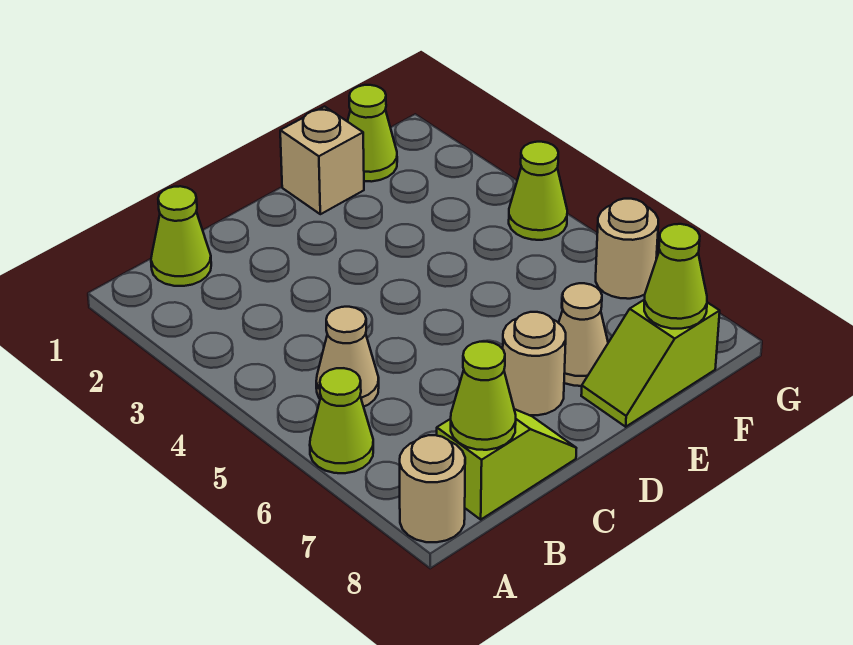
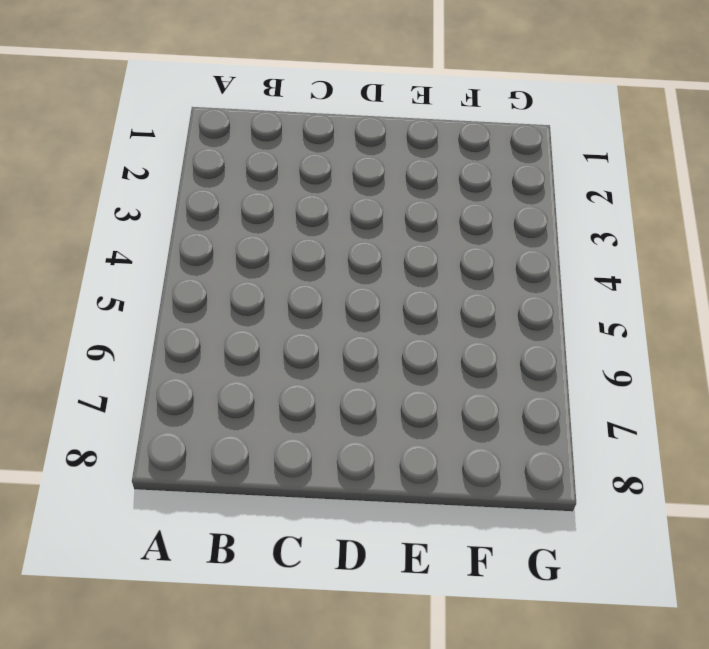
none -> lime cone A6 level 1
none -> tan round brick A8 level 1
none -> lime cone B1 level 1

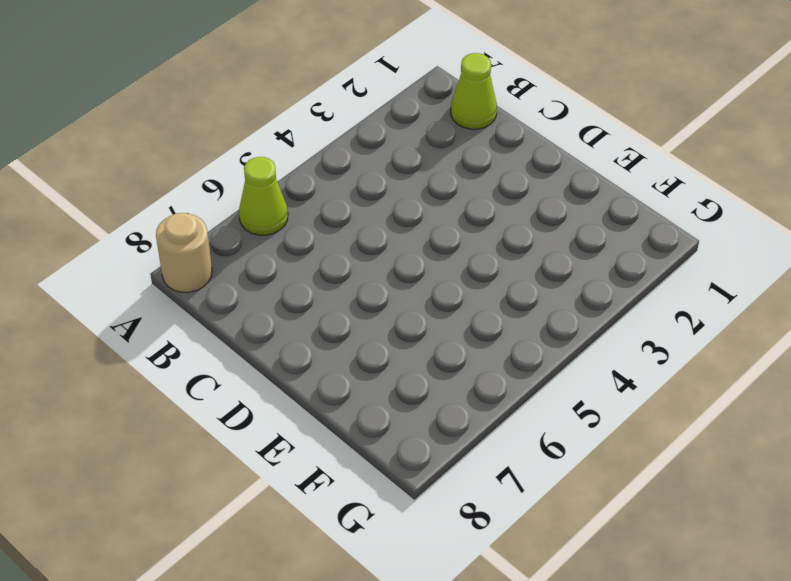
none -> tan cone B5 level 1
none -> lime slope B8:C8 level 1 top B
none -> tan round brick D7 level 1

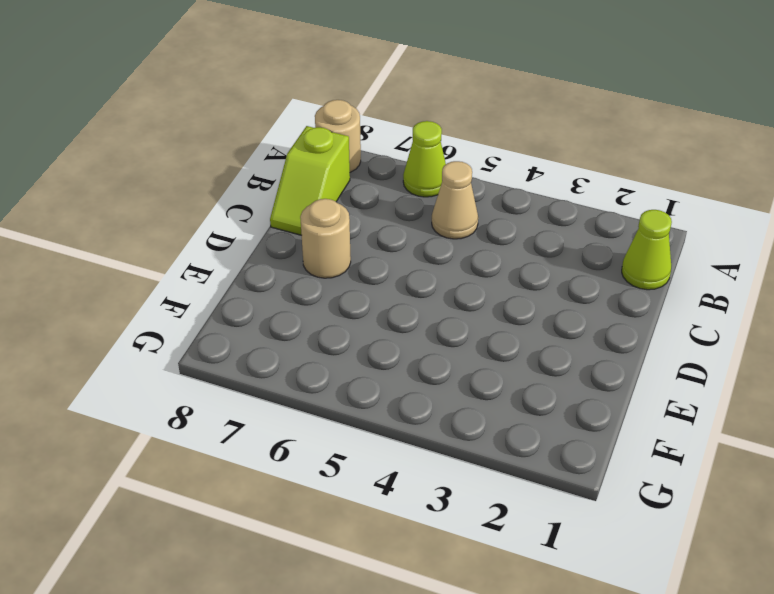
none -> tan brick E1 level 1
none -> tan cone E7 level 1
none -> lime slope E8:F8 level 1 top F

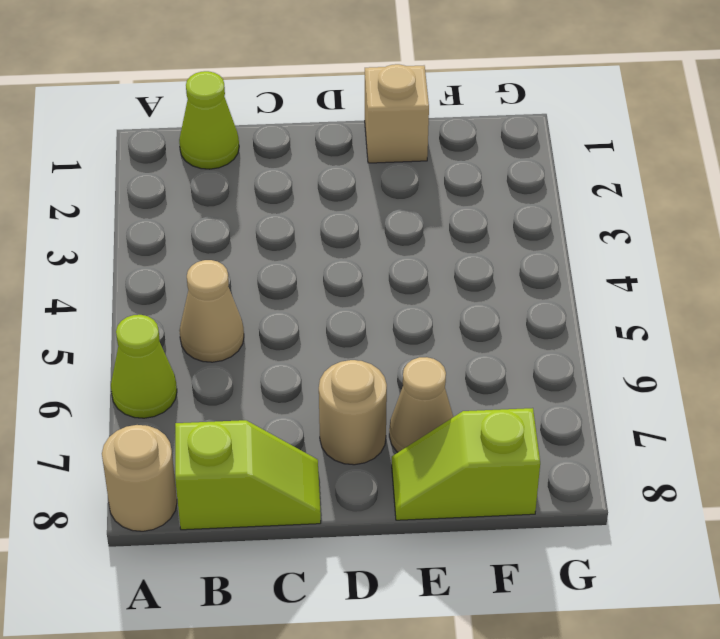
none -> lime cone F1 level 1
none -> lime cone G4 level 1
none -> tan round brick G6 level 1

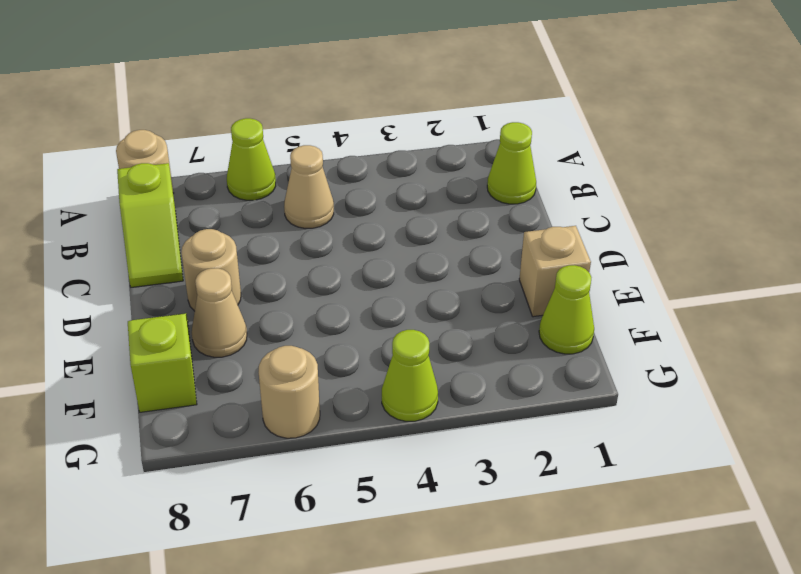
none -> lime cone B8 level 2
none -> lime cone F8 level 2

